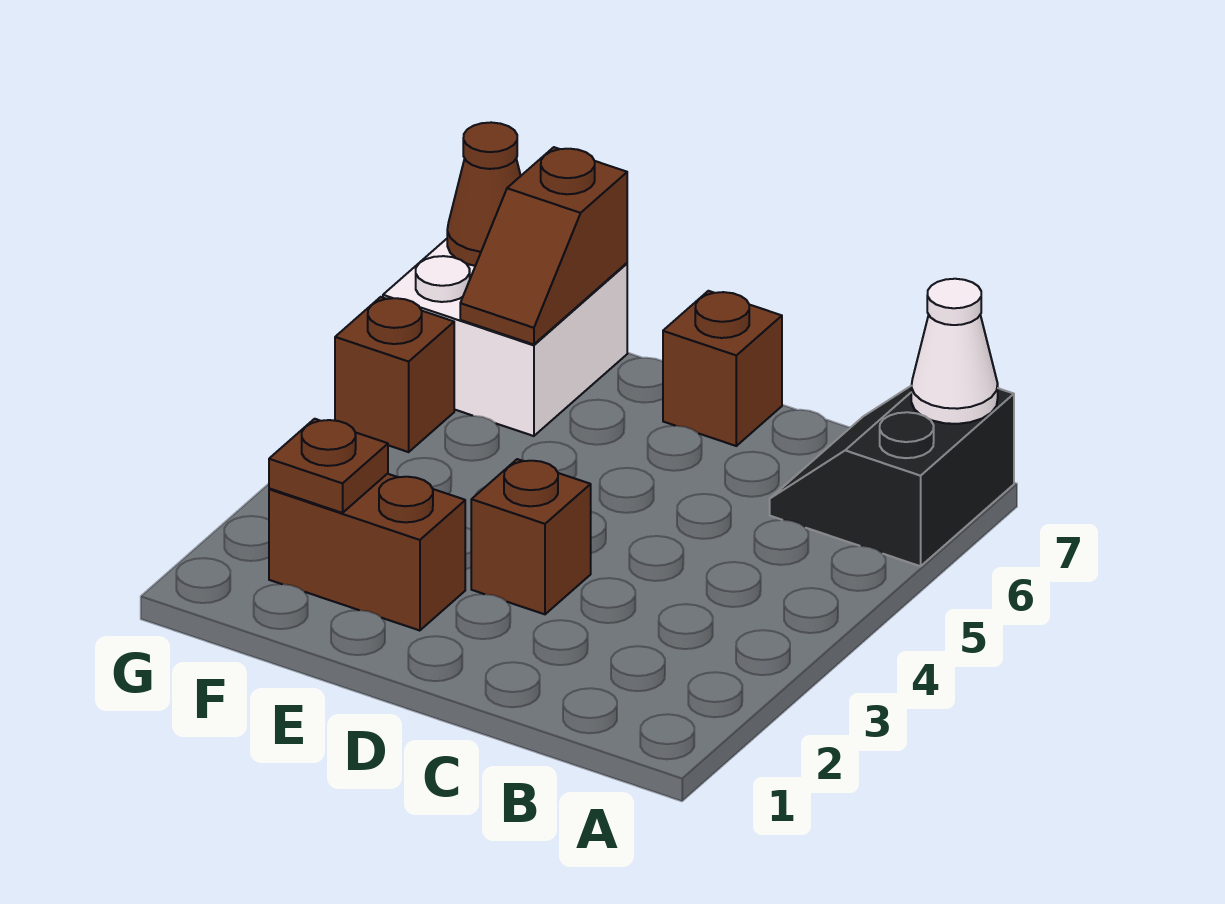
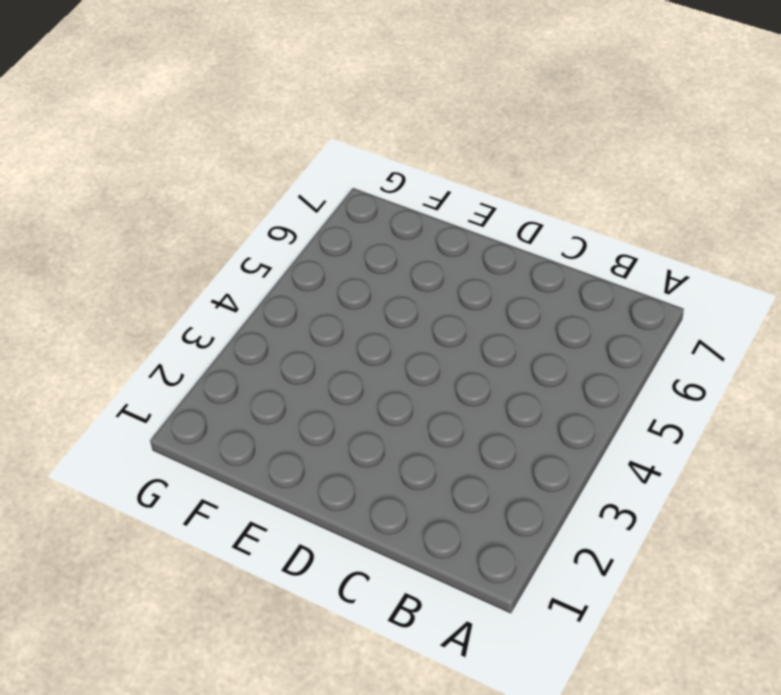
none -> black slope A6:B7 level 1 top A
none -> brown brick D3 level 1

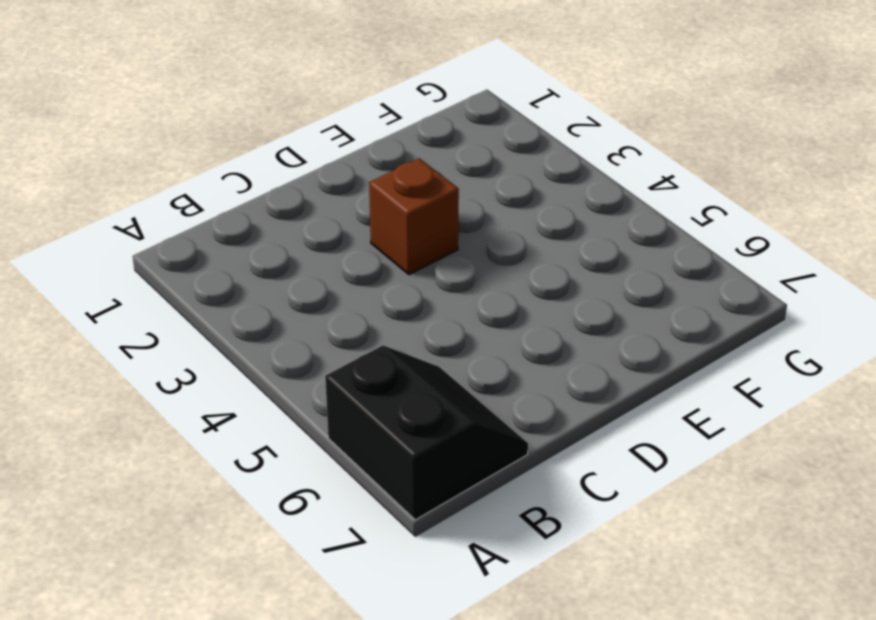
none -> brown brick D7 level 1
none -> brown brick E2:F2 level 1

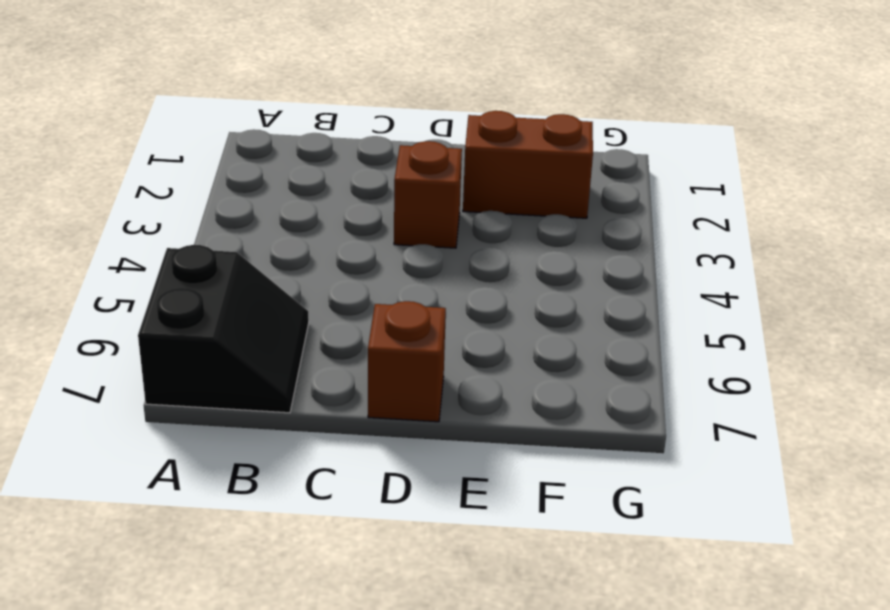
none -> white brick F6:G7 level 1
none -> brown brick G5 level 1

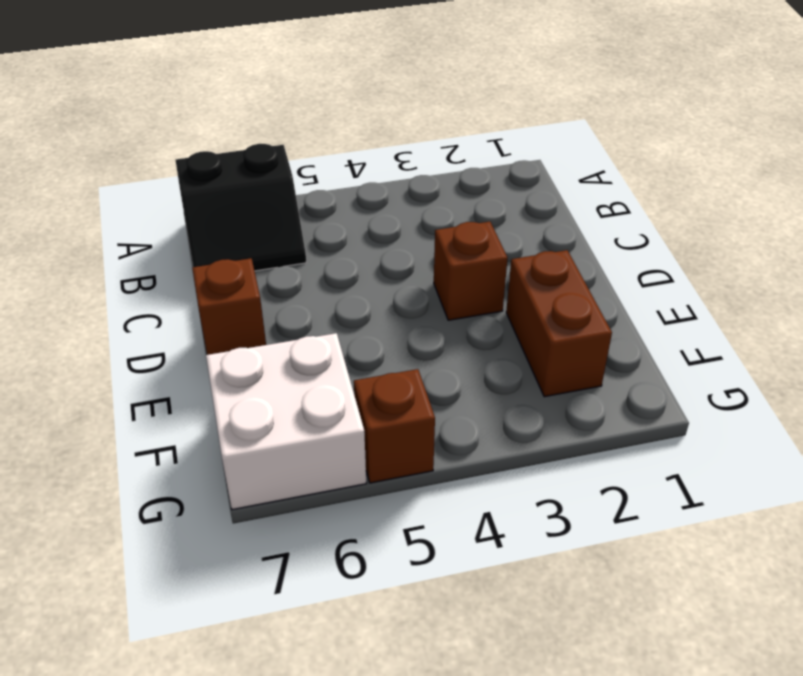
none -> white cone A7 level 2
none -> brown plate F2 level 2

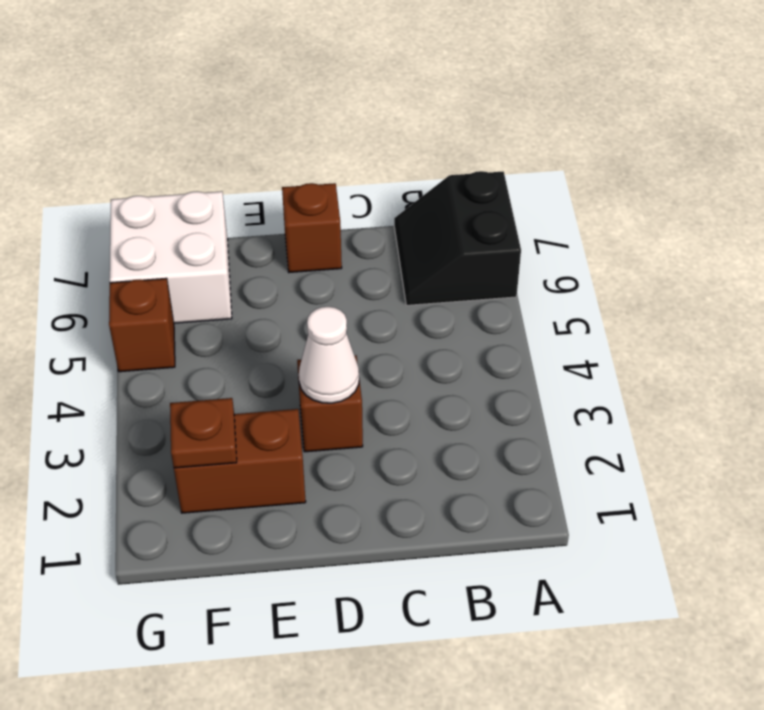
white cone D3 level 2 -> white cone A7 level 2
none -> brown slope F6:F7 level 2 top 7
none -> brown cone G7 level 2

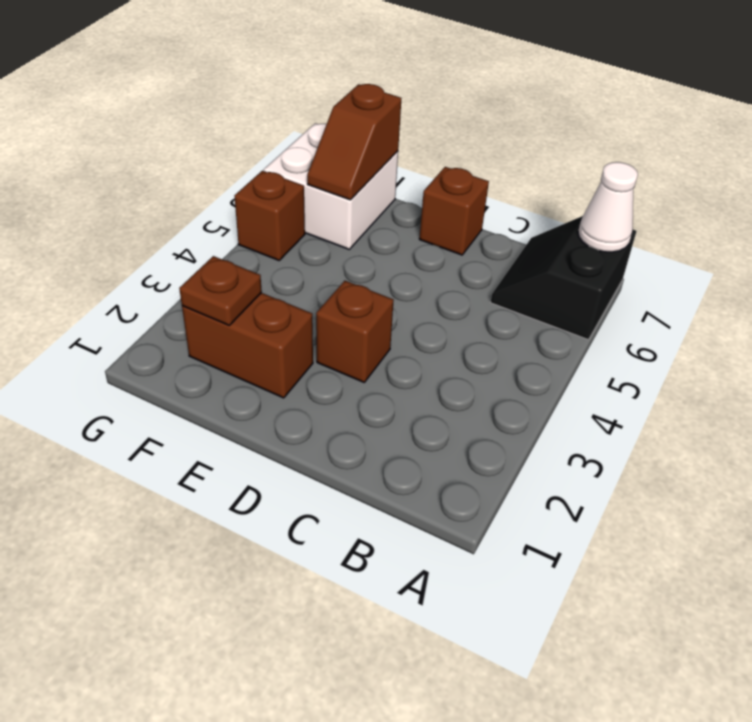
none -> brown cone G7 level 2

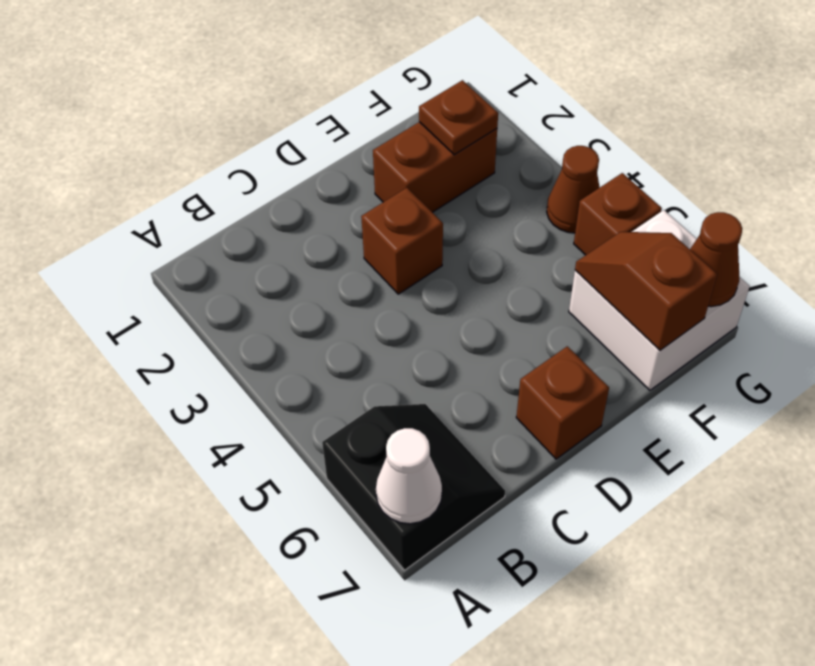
brown cone G4 level 1 -> none

